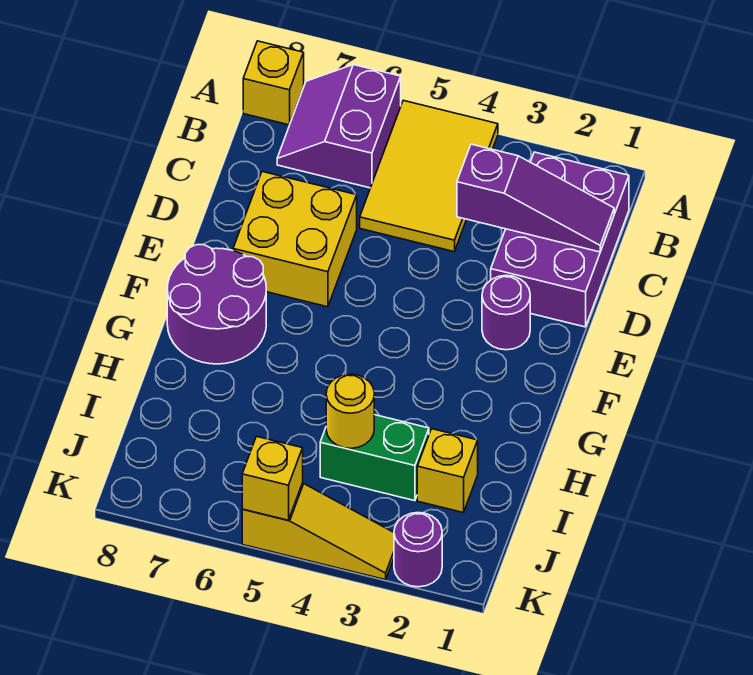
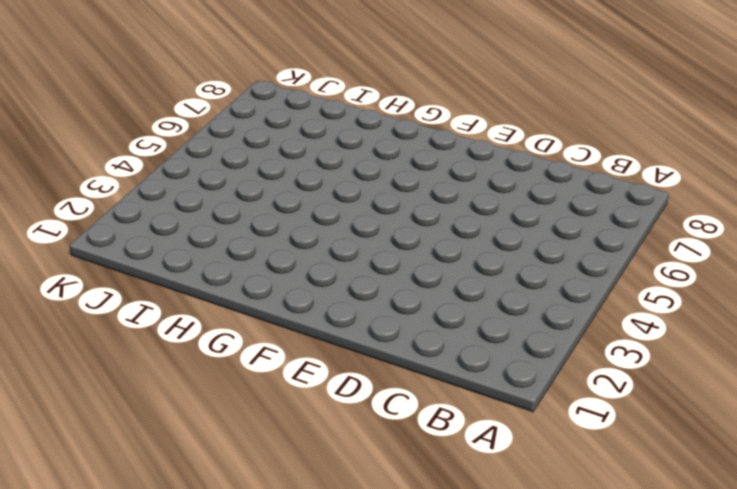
none -> yellow tile A4:C5 level 1
none -> purple slope A6:B7 level 1 top 6
none -> yellow brick A8 level 1

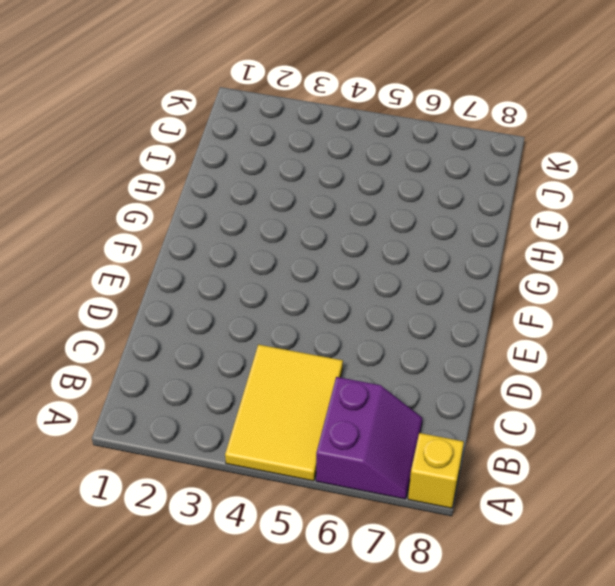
none -> purple brick B1:D2 level 1
none -> yellow brick D6:E7 level 1
none -> purple round brick E2 level 1

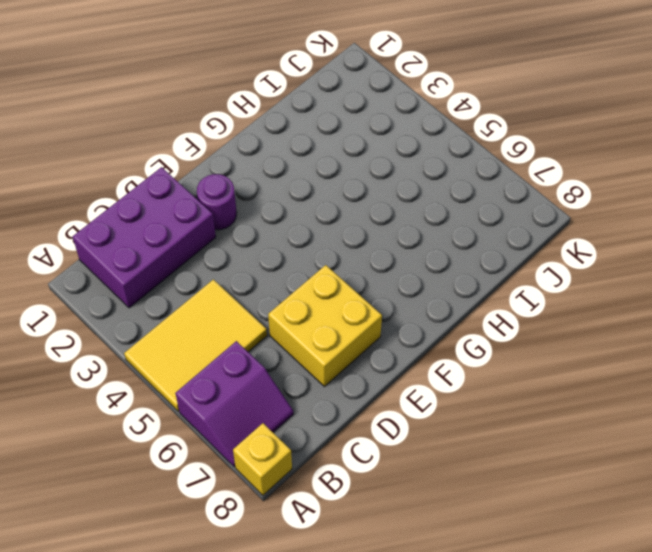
none -> purple round brick F7:G8 level 1
none -> yellow brick I2 level 1
none -> green brick I3:I4 level 1

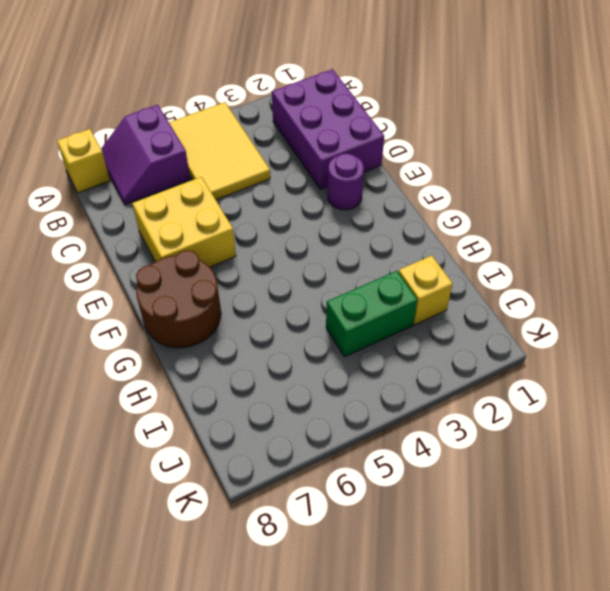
brown round brick F7:G8 level 1 -> purple round brick F7:G8 level 1
none -> purple round brick K2 level 1
none -> yellow slope K3:K5 level 1 top 5
none -> purple slope C1:C3 level 2 top 3

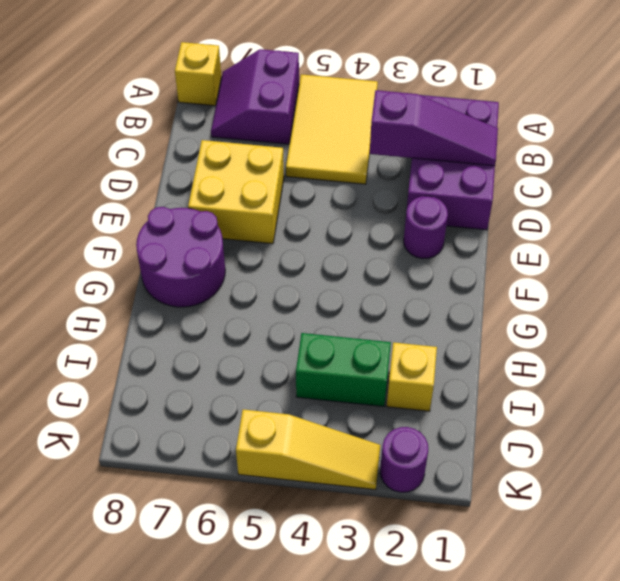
none -> yellow round brick I4 level 2
none -> yellow brick K5 level 2

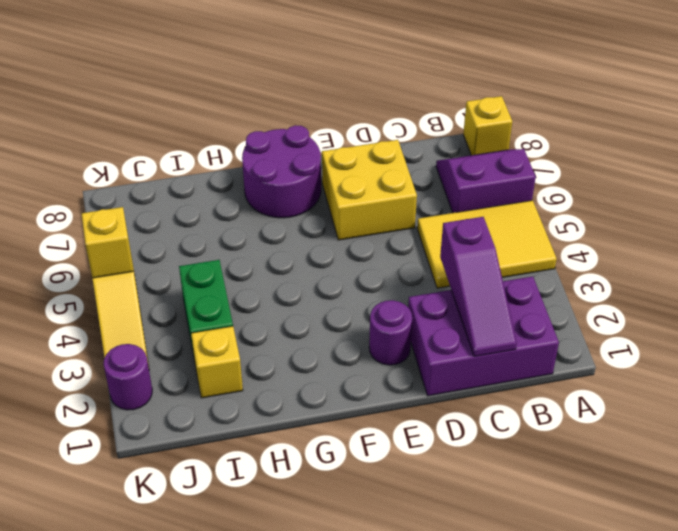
none -> yellow round brick I4 level 2

